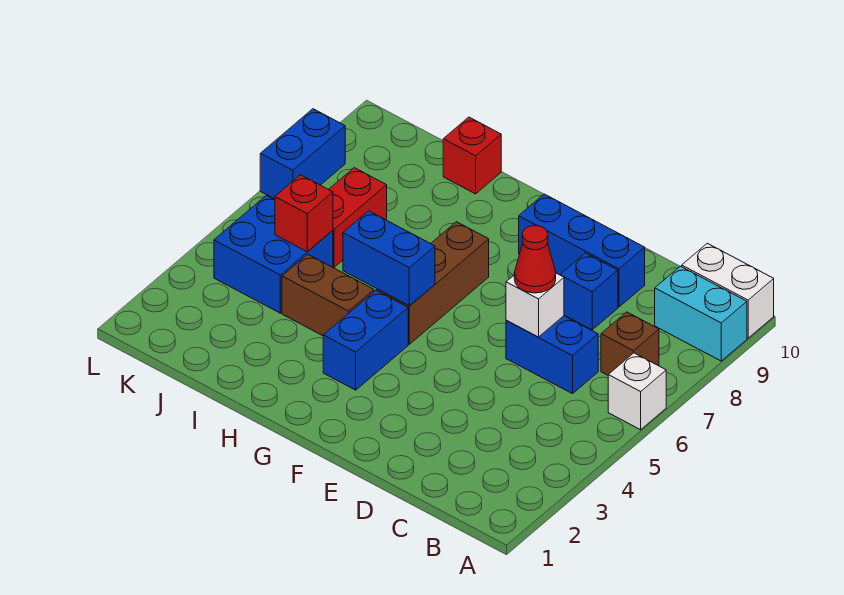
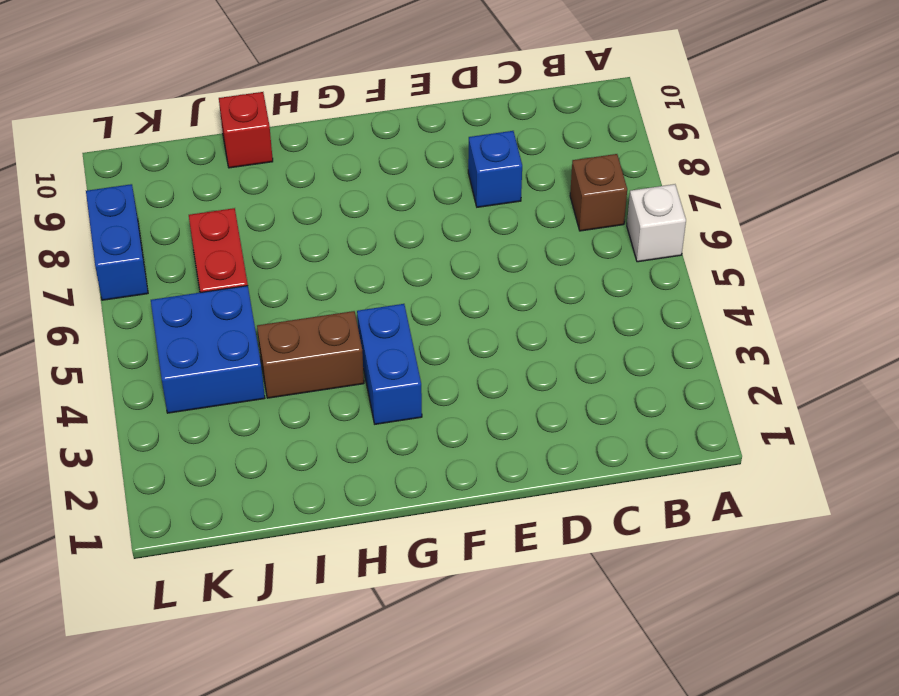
none -> cyan brick A9:B9 level 1
none -> white brick A10:B10 level 1
none -> blue brick C6:D6 level 1

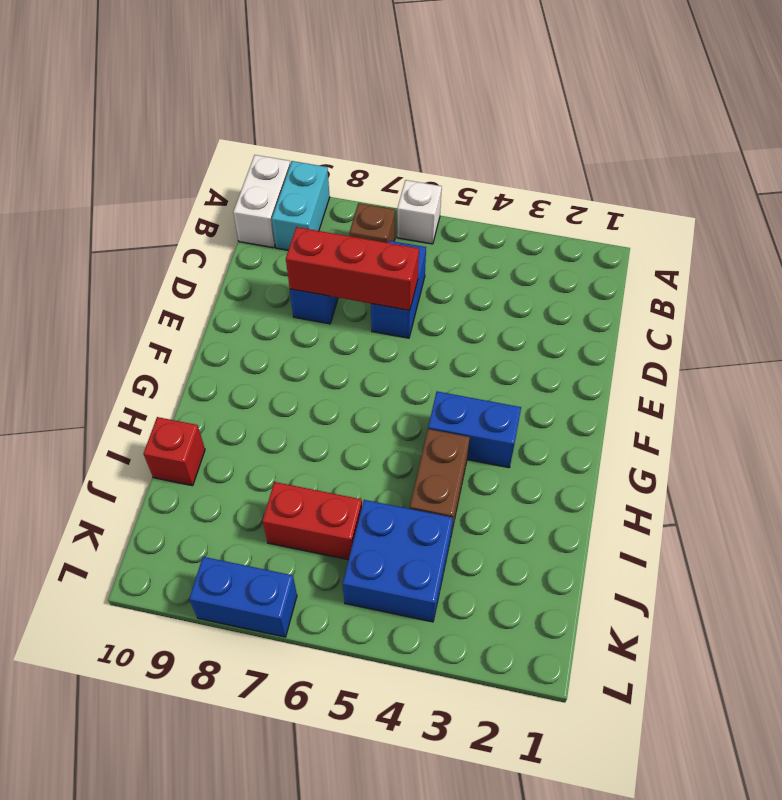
red brick D6:D8 level 2 -> white brick D6 level 2
none -> blue brick D9:F9 level 1
none -> brown brick G5:G7 level 1
none -> blue brick G5:H5 level 2

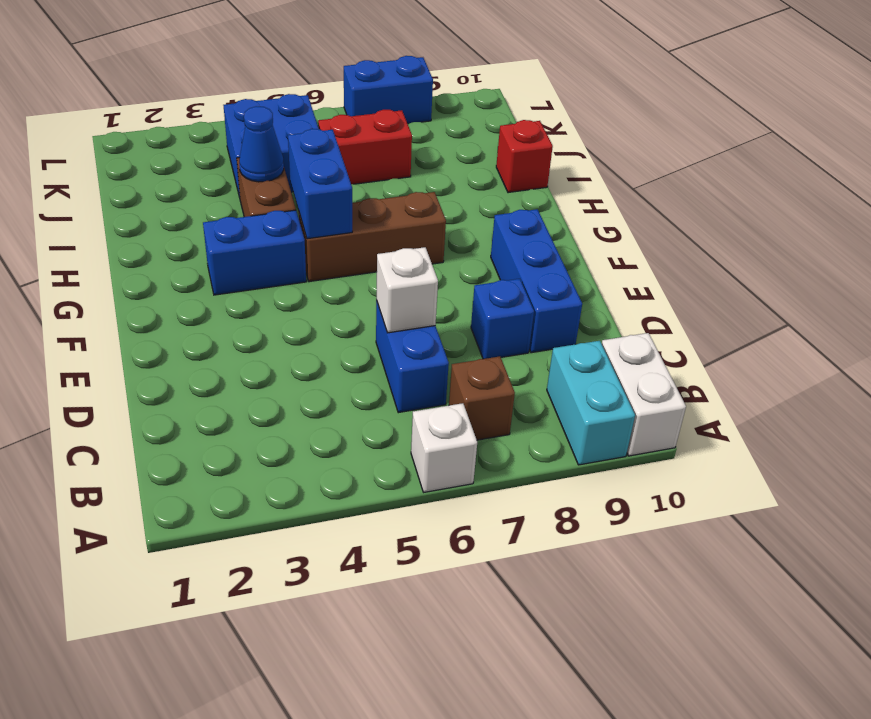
blue cone I4 level 2 -> none
none -> red brick J5 level 2
none -> red cone D6 level 3

